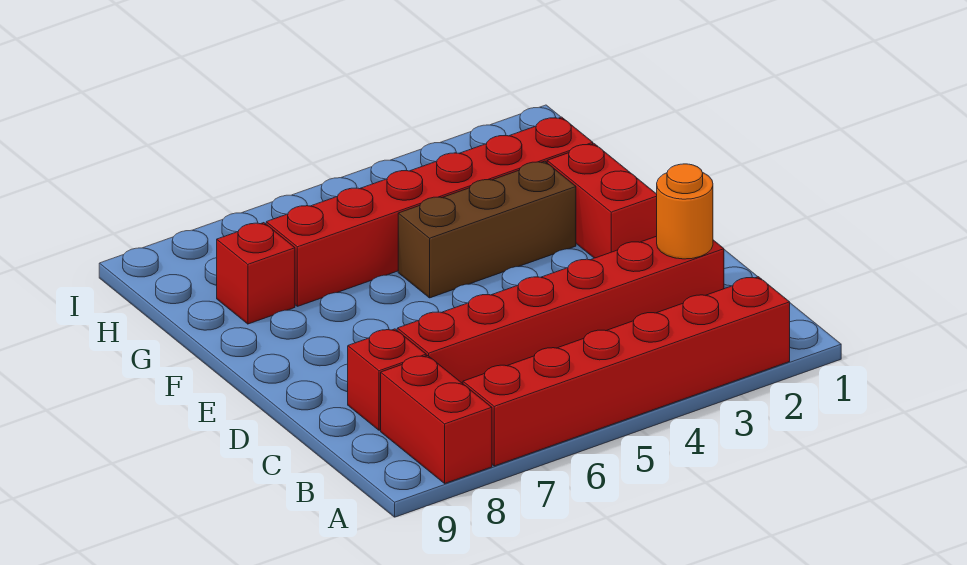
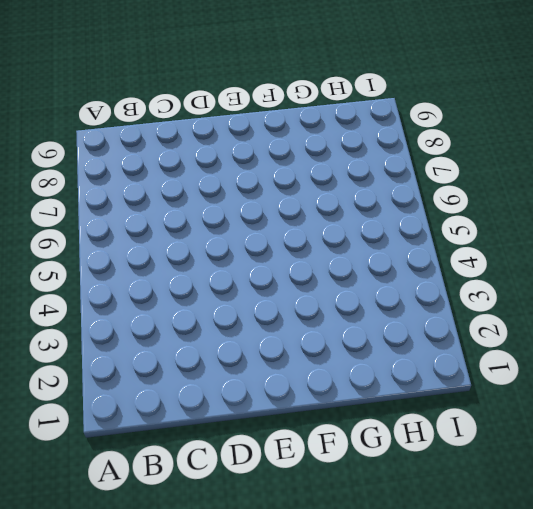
none -> red brick A2:A7 level 1
none -> red brick A8:B8 level 1

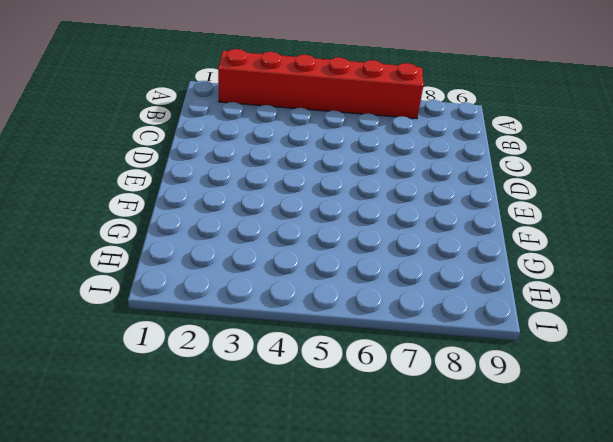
none -> red brick A8:B8 level 1
none -> red brick C2:C7 level 1

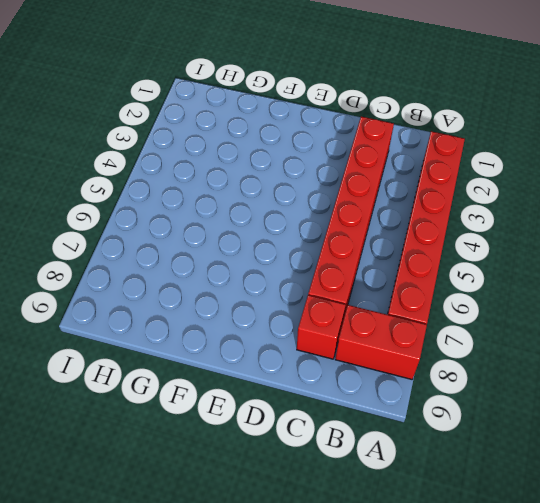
none -> red brick E2:F2 level 1
none -> brown brick F3:F5 level 1

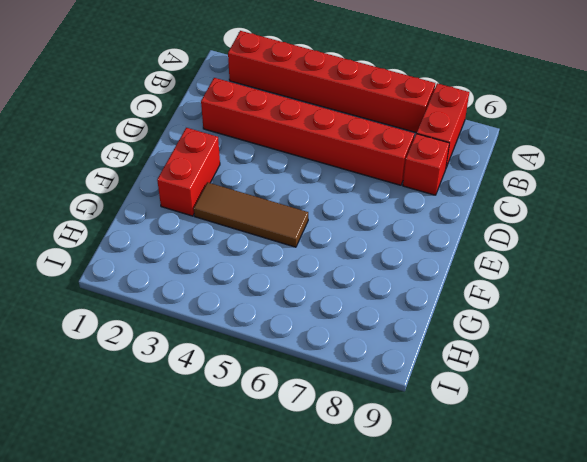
brown tile F3:F5 level 1 -> brown brick F3:F5 level 1
none -> red brick G2:G7 level 1
none -> red brick G8 level 1

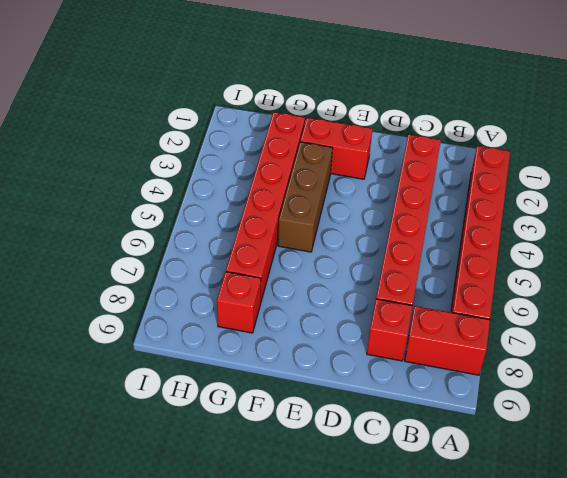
none -> orange round brick C2 level 2

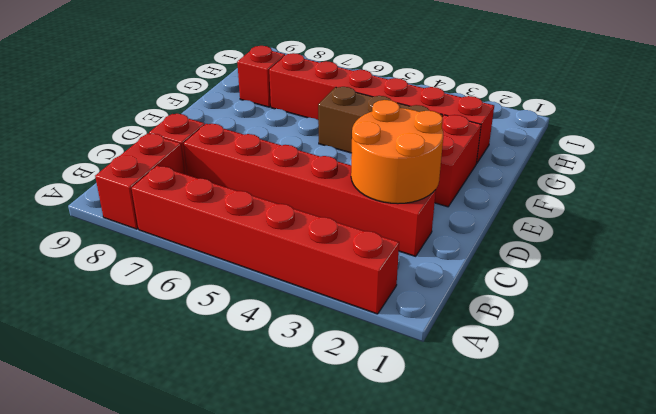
orange round brick C2:D3 level 2 -> orange round brick C2 level 2

